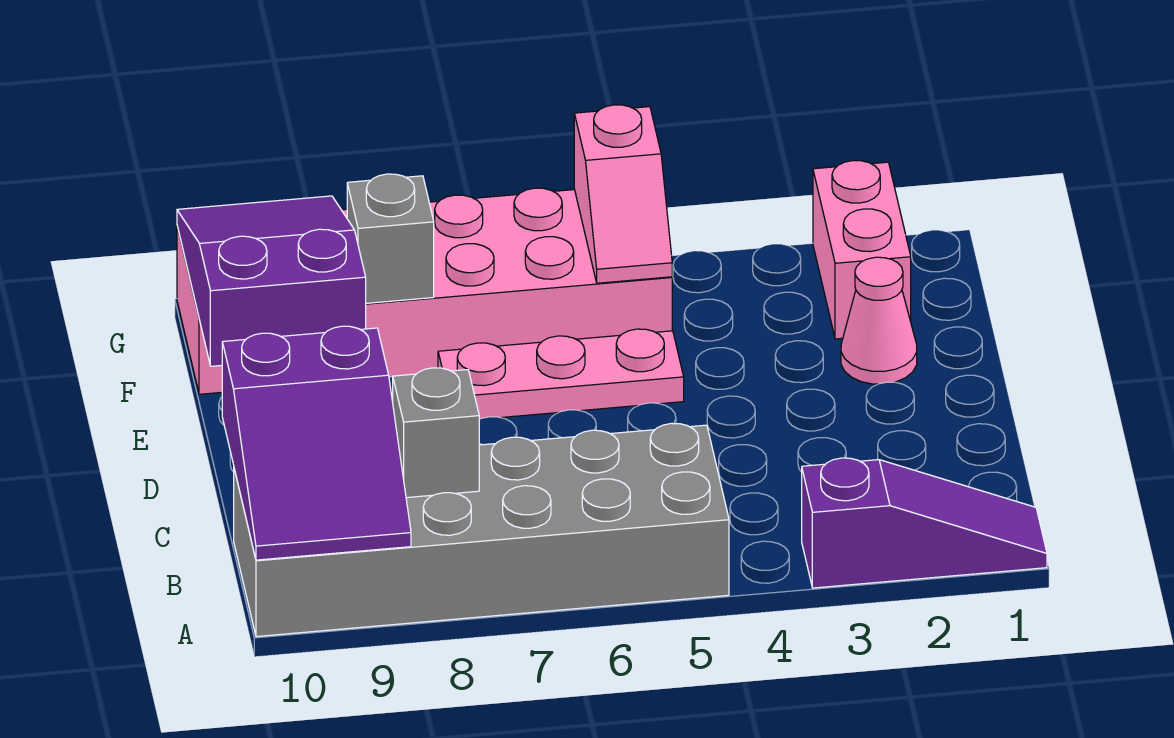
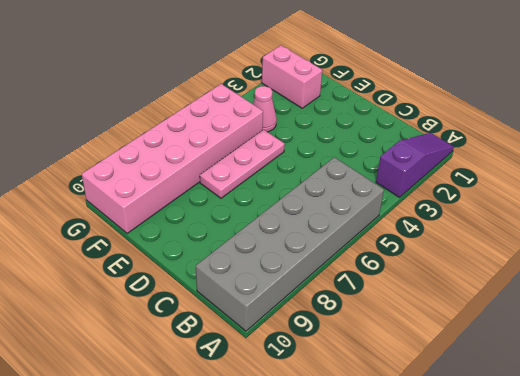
pink cone F4 level 1 -> pink cone E2 level 1
none -> purple slope A9:C10 level 2 top C
none -> grey brick B8 level 2

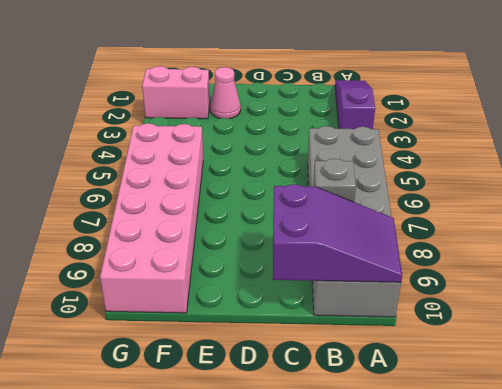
none -> pink plate E5:E7 level 1
none -> purple slope E9:G10 level 2 top E

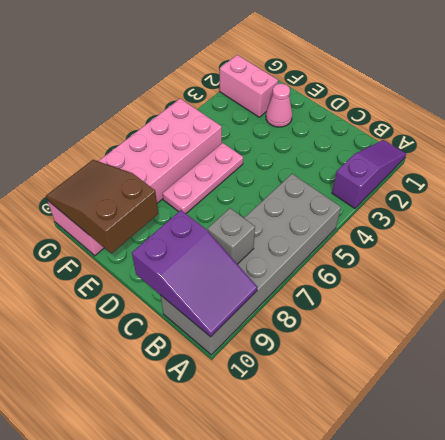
brown slope E9:G10 level 2 top E -> purple slope E9:G10 level 2 top E
none -> pink slope F5:G5 level 2 top G
none -> grey brick F8 level 2

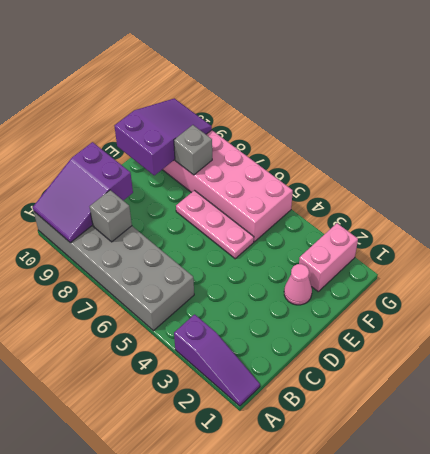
none -> pink slope F5:G5 level 2 top G

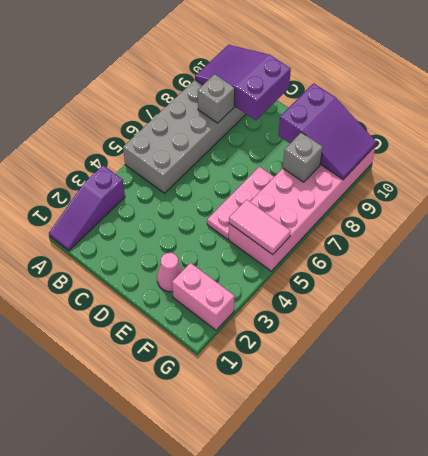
pink tile F5:G5 level 2 -> pink slope F5:G5 level 2 top G

